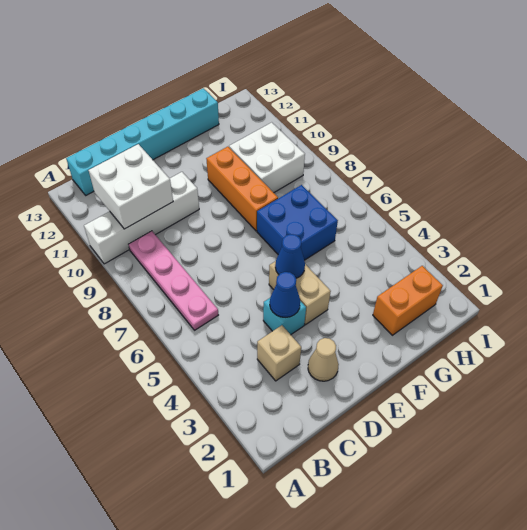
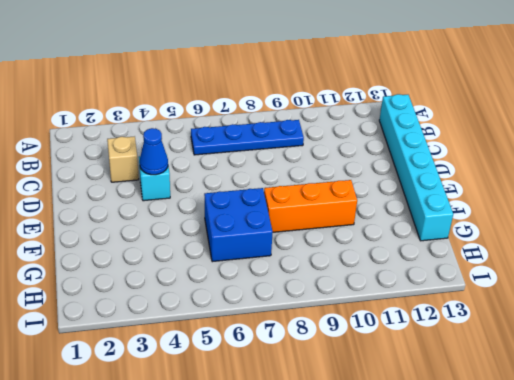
blue plate B6:B9 level 1 -> pink plate B6:B9 level 1
none -> white brick A10:D10 level 1
none -> tan cone D2 level 1
none -> tan brick E4:E5 level 1

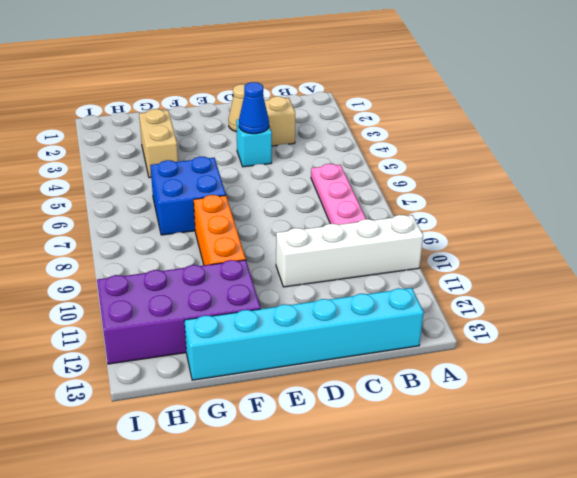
purple brick F11:I12 level 1 -> none
tan brick G3:G4 level 1 -> tan brick E4:E5 level 1
none -> orange brick G2:H2 level 1
none -> white brick G9:H10 level 1
none -> white brick B10:C11 level 2

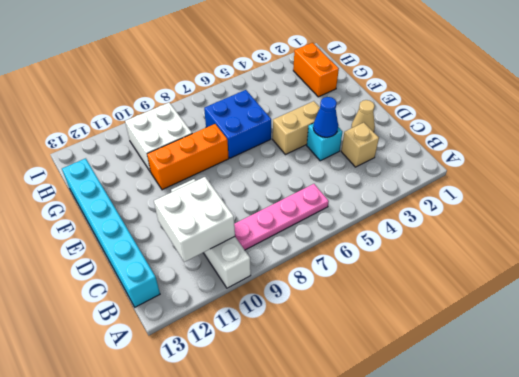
none -> blue cone E5 level 2

